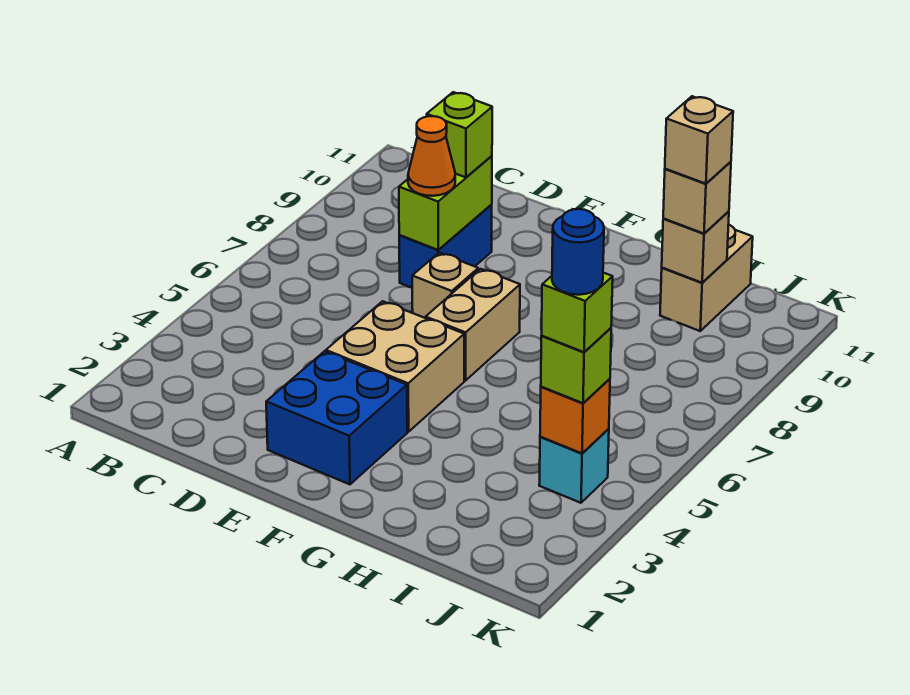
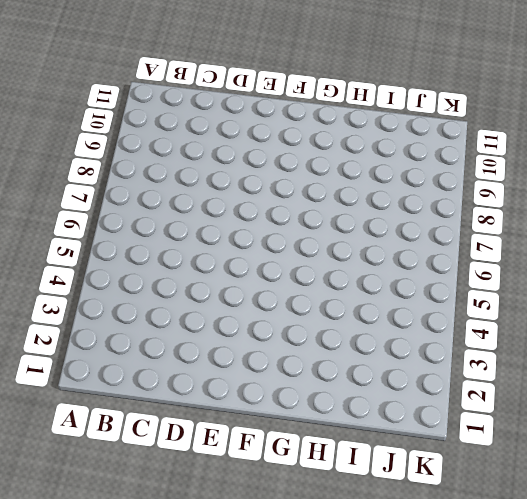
none -> blue brick D8:D9 level 1
none -> blue brick E2:F3 level 1
none -> tan brick E4:F5 level 1

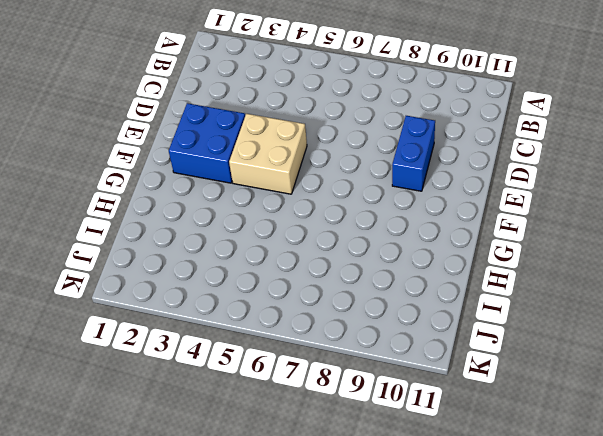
blue brick D9:E9 level 1 -> blue brick D8:D9 level 1
none -> tan brick E7 level 1
none -> tan brick F6:F7 level 1
none -> tan brick I10:I11 level 1

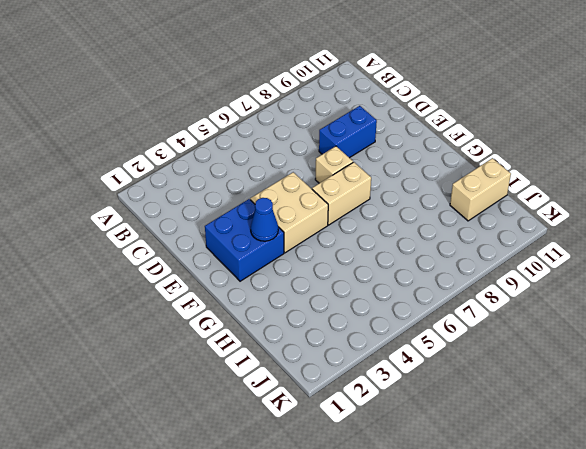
blue cone F3 level 2 -> none
none -> cyan brick J4 level 1
none -> lime brick D8:D9 level 2
none -> tan brick I10 level 2

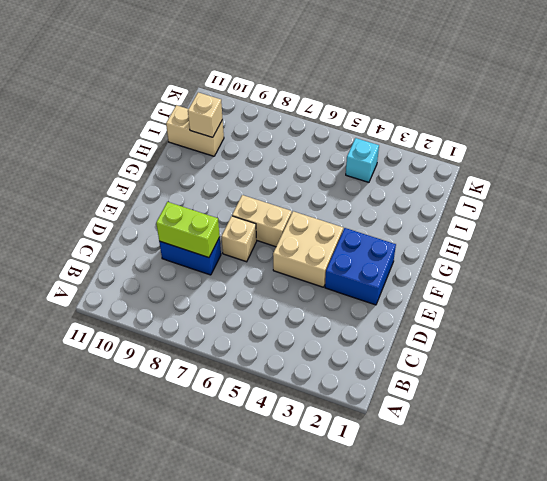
none -> orange brick J4 level 2
none -> orange cone D8 level 3
none -> lime brick D9 level 3

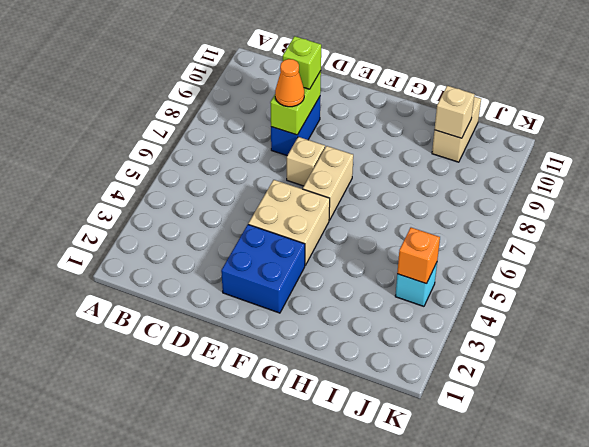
none -> tan brick I10 level 3
none -> lime brick J4 level 3
none -> tan brick I10 level 4

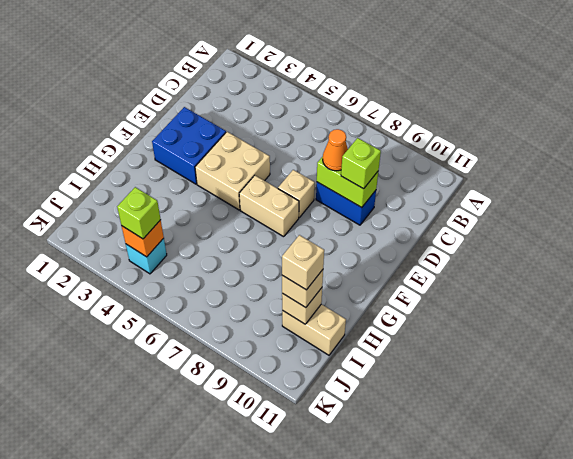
none -> lime brick J4 level 4
none -> blue round brick J4 level 5

